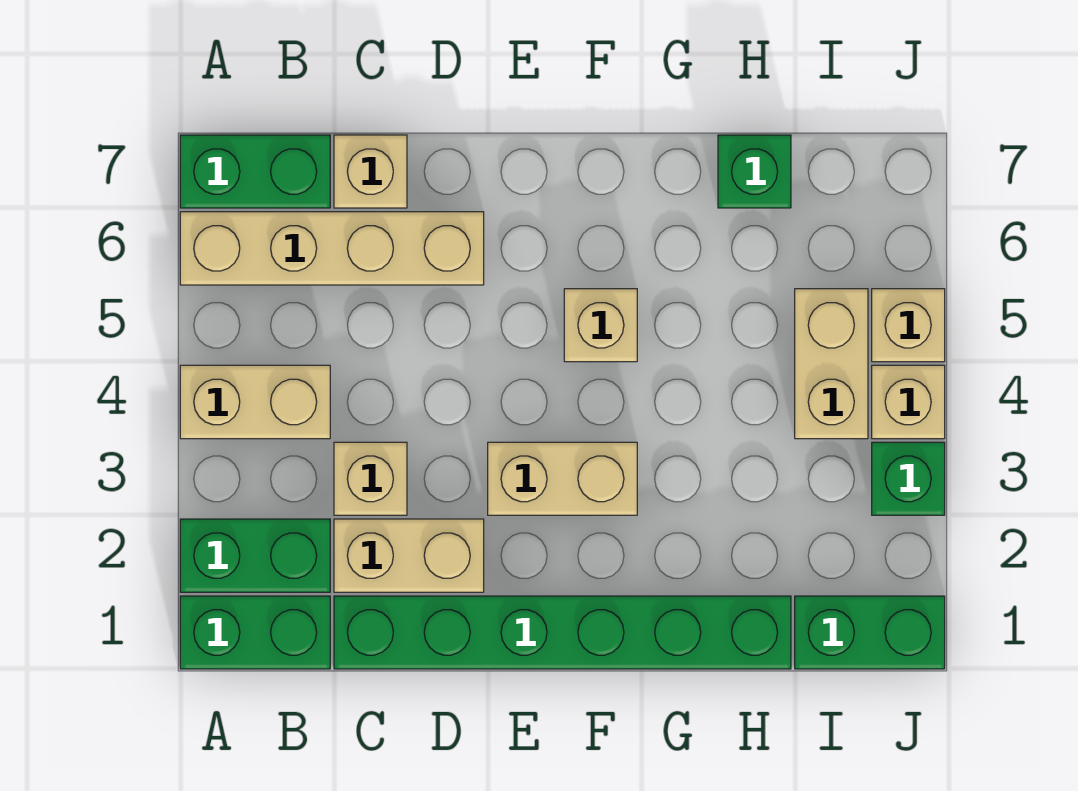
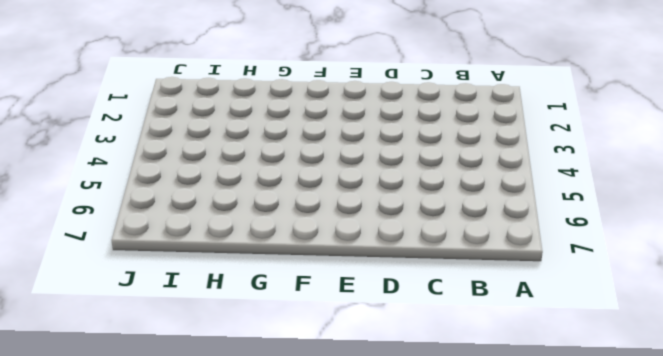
none -> green brick A1:B1 level 1
none -> green brick A2:B2 level 1
none -> tan brick A4:B4 level 1

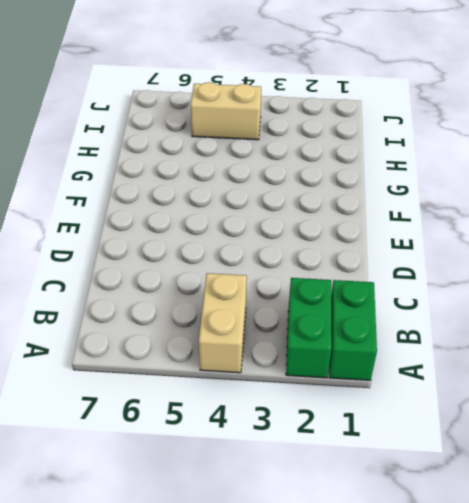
none -> tan brick A6:D6 level 1
none -> green brick A7:B7 level 1
none -> green brick C1:H1 level 1

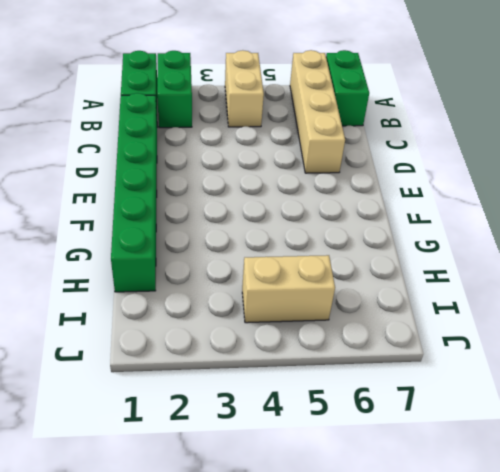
none -> tan brick C2:D2 level 1
none -> tan brick C3 level 1
none -> tan brick C7 level 1

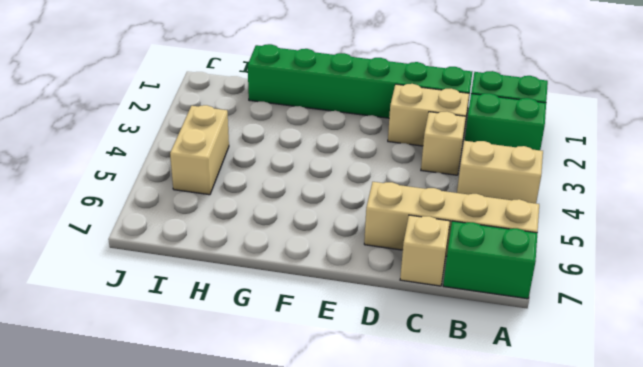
none -> tan brick E3:F3 level 1
none -> tan brick F5 level 1
none -> green brick H7 level 1

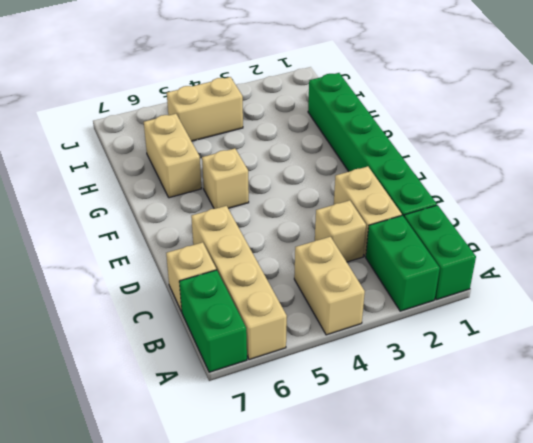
tan brick G6:H6 level 1 -> tan brick E3:F3 level 1
none -> green brick H7 level 1
none -> green brick I1:J1 level 1
none -> green brick J3 level 1

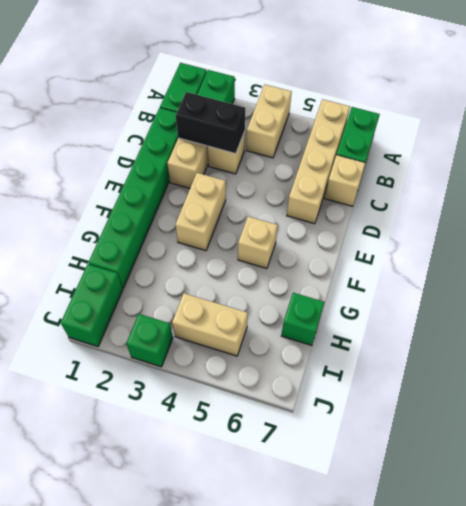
black brick C2:C3 level 2 -> none
none -> tan brick J4 level 1
none -> tan brick J5 level 1

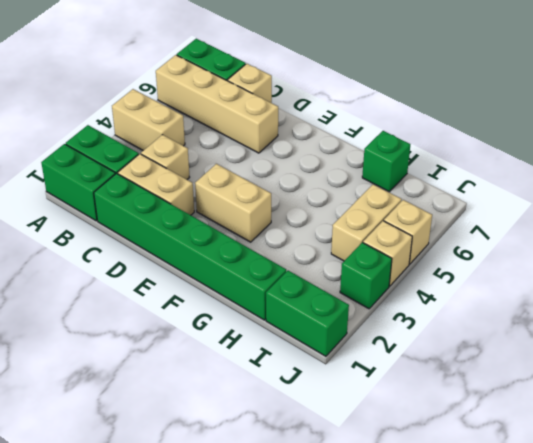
none -> tan brick F5 level 1

